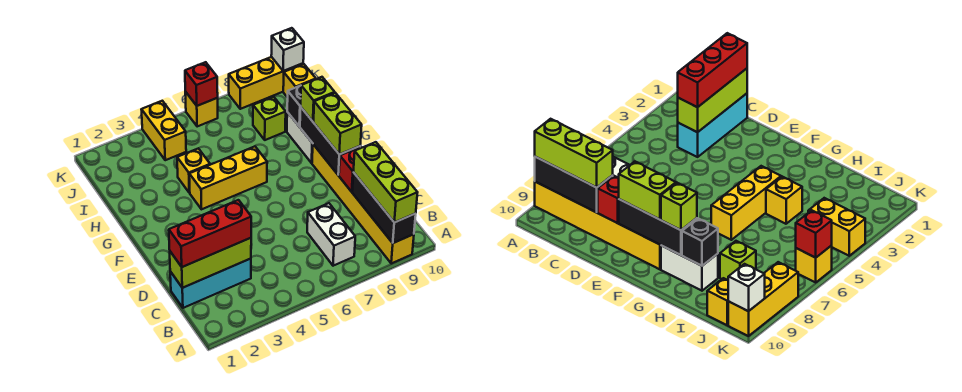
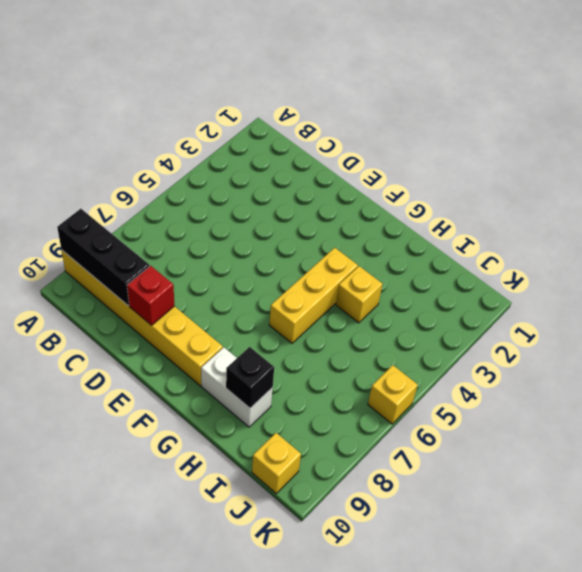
none -> white brick B7:C7 level 1
none -> cyan brick C1:C3 level 1
none -> lime brick I8 level 1

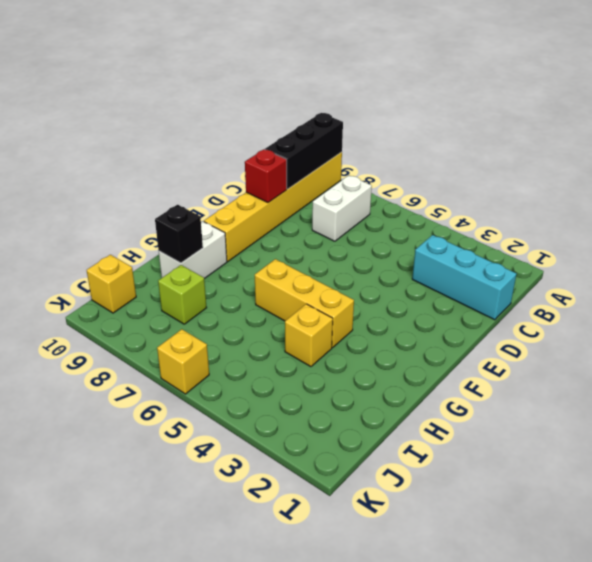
none -> yellow brick J4:K4 level 1
none -> yellow brick K8:K10 level 1
none -> lime brick C1:C3 level 2

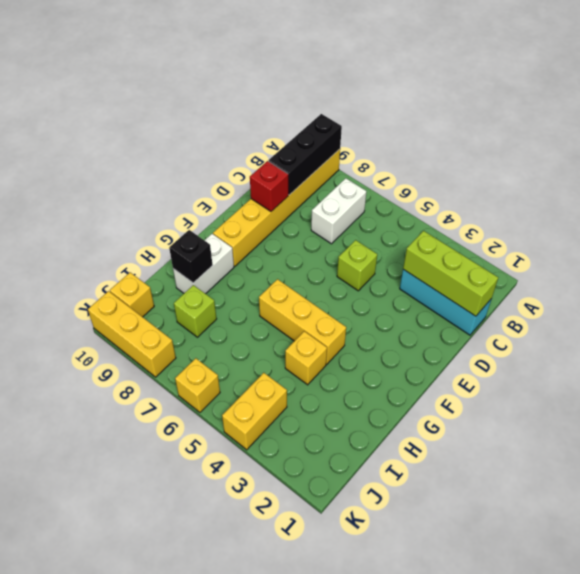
lime brick D5 level 1 -> lime brick G9 level 3
none -> black brick E9:G9 level 2
none -> red brick K6 level 2
none -> white brick K10 level 2

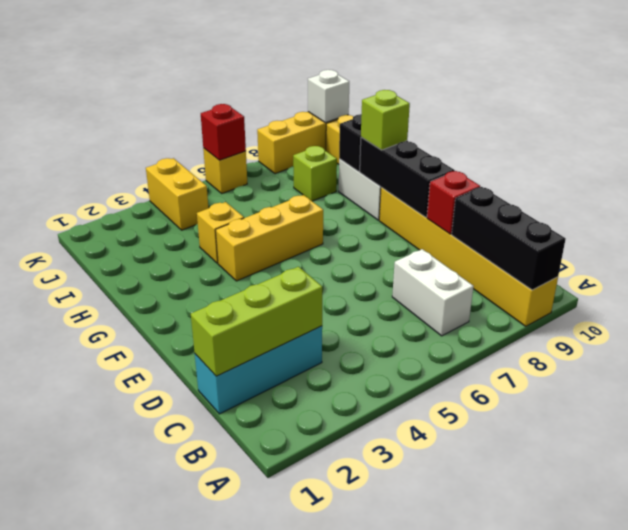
none -> lime brick A9:C9 level 3
none -> red brick C1:C3 level 3
none -> lime brick E9:F9 level 3

